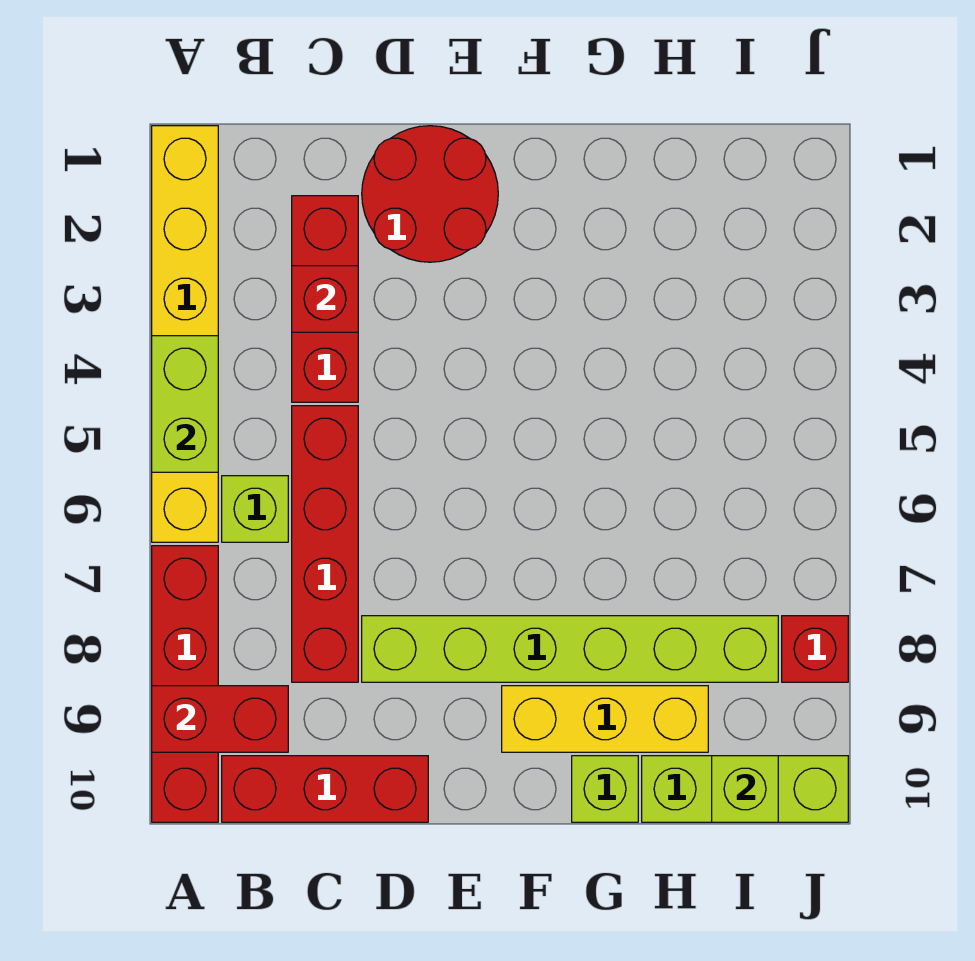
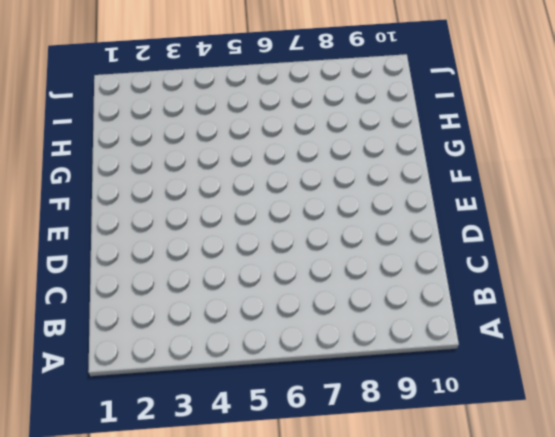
none -> yellow brick A1:A6 level 1
none -> red brick A7:A10 level 1
none -> lime brick B6 level 1

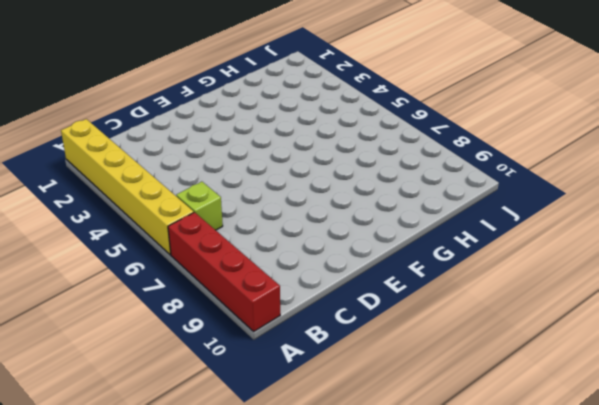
none -> red brick B10:D10 level 1
none -> red brick C2:C4 level 1
none -> red brick C5:C8 level 1

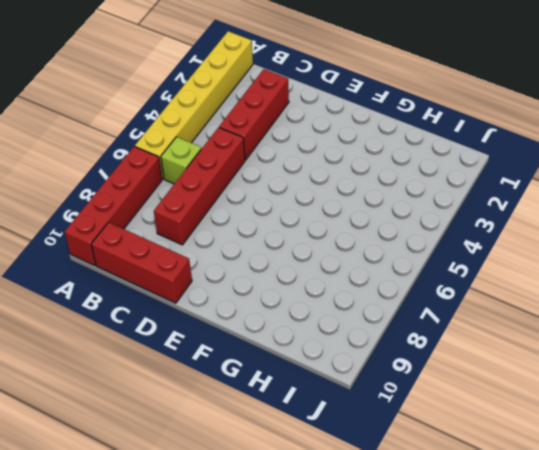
none -> red round brick D1:E2 level 1
none -> lime brick D8:I8 level 1
none -> yellow brick F9:H9 level 1

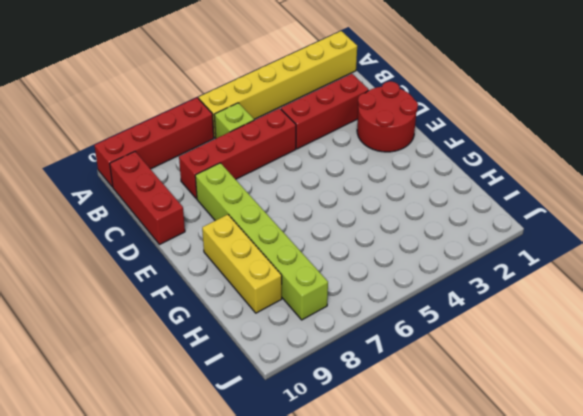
none -> lime brick G10 level 1
none -> lime brick H10:J10 level 1
none -> red brick J8 level 1

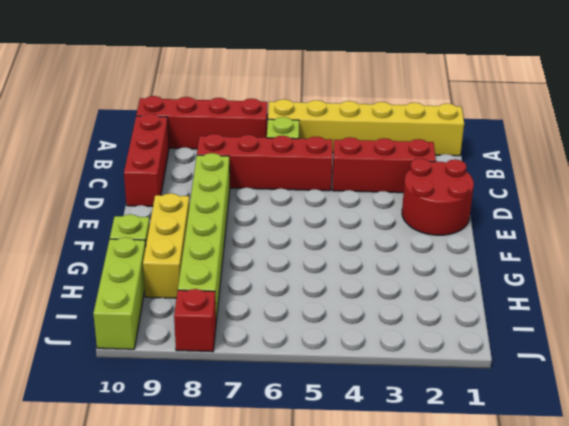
none -> lime brick A4:A5 level 2
none -> red brick A9:B9 level 2
none -> red brick C3 level 2

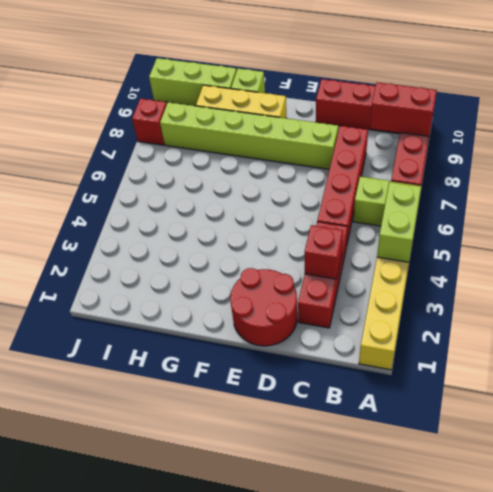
none -> lime brick I10 level 2

